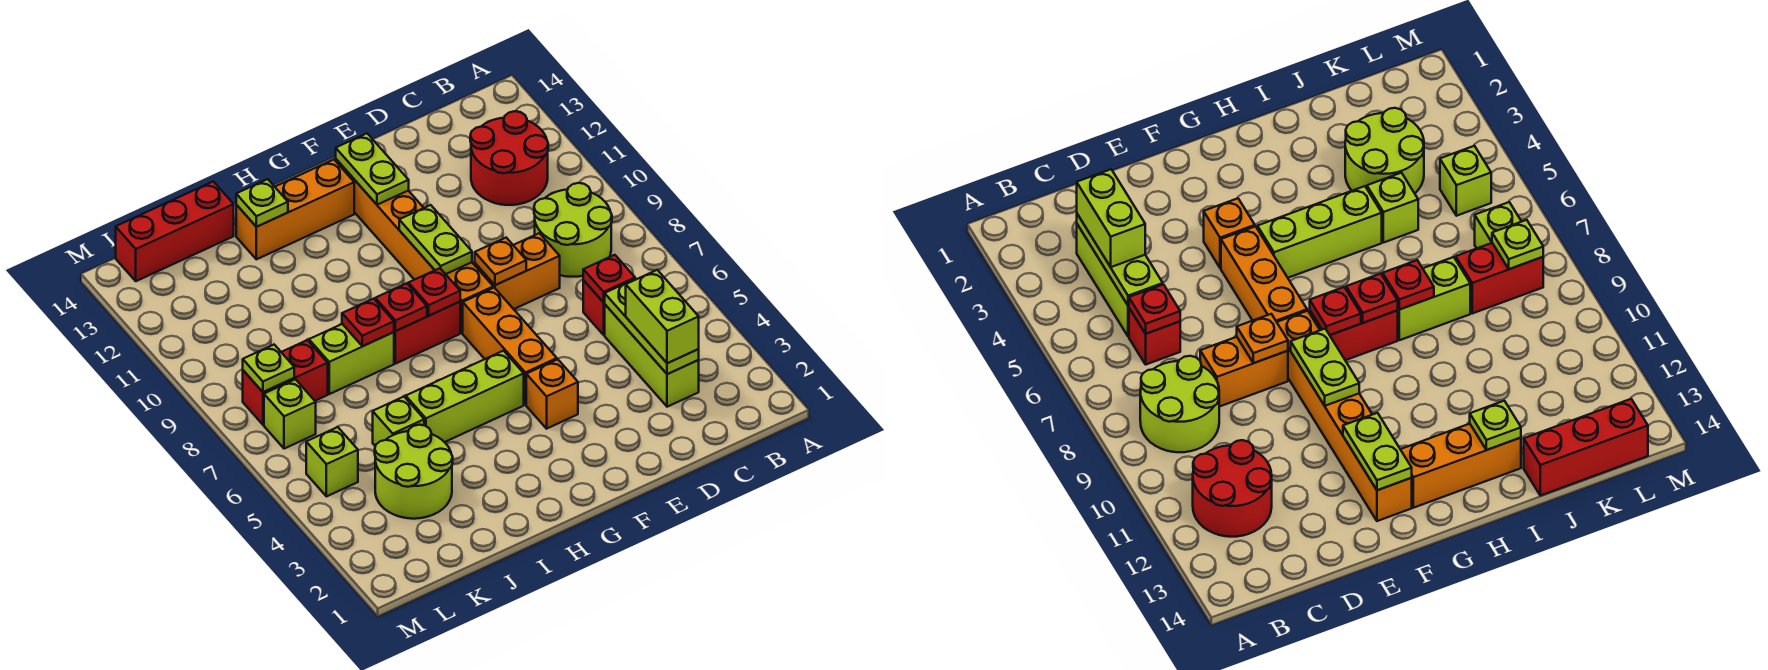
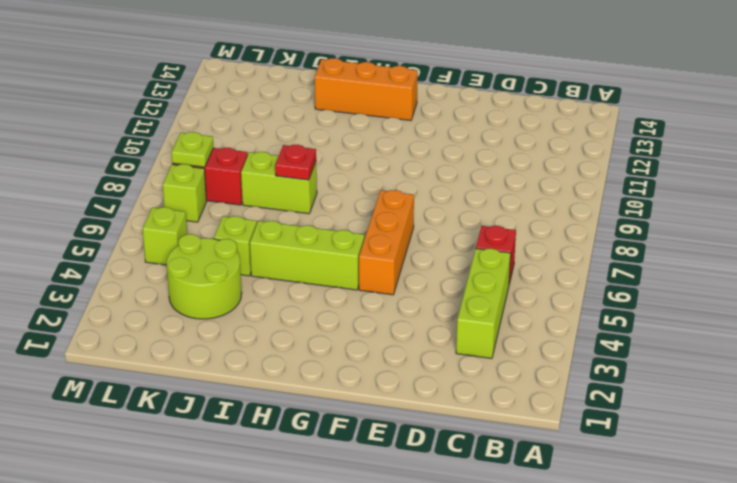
none -> lime round brick B8:C9 level 1
none -> red round brick B11:C12 level 1
none -> orange brick D8:E8 level 1

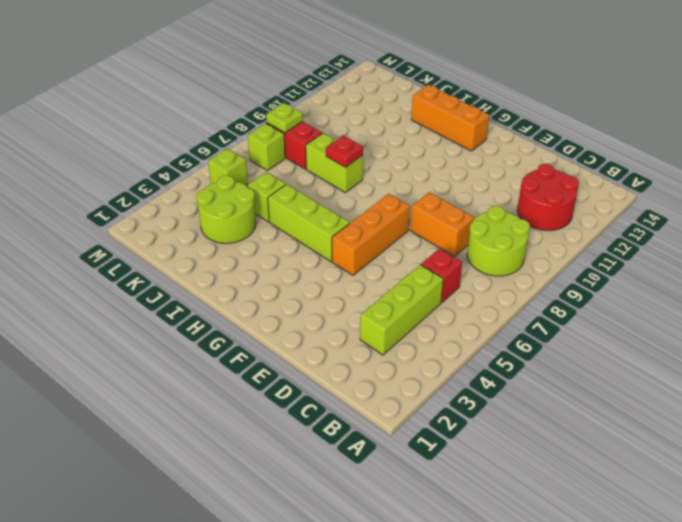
none -> orange brick F4 level 1
none -> orange brick F8:F13 level 1
none -> red brick G8:H8 level 1

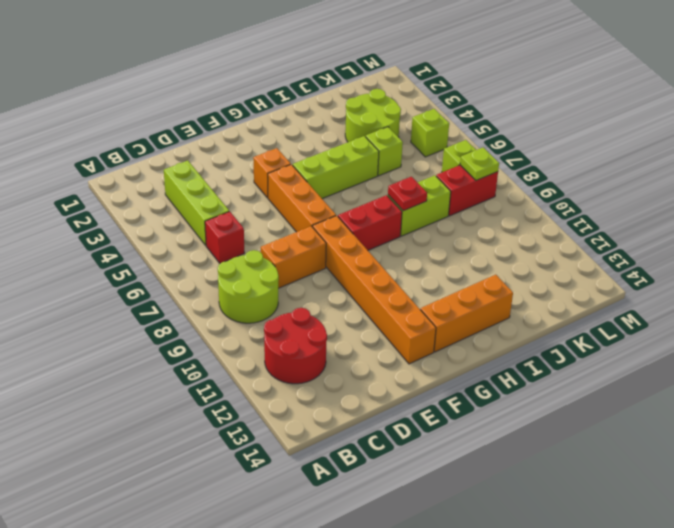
none -> red brick J14:L14 level 1
none -> lime plate C3:C5 level 2
none -> red plate C6 level 2

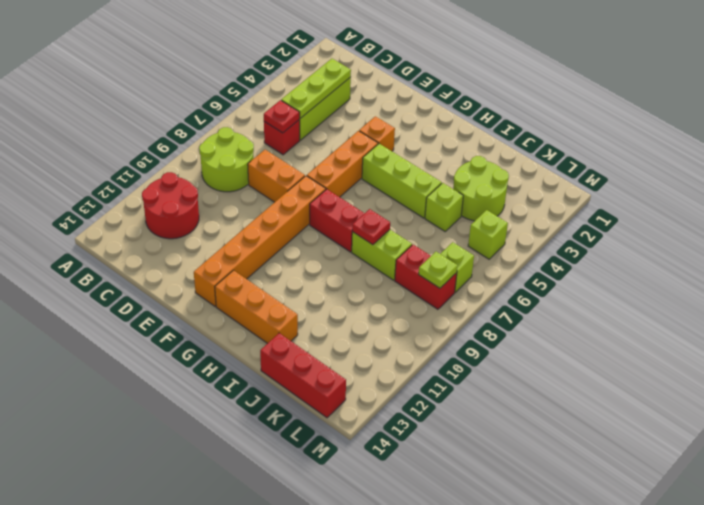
none -> orange plate E8 level 2
none -> lime plate F9:F10 level 2
none -> lime plate F12:F13 level 2

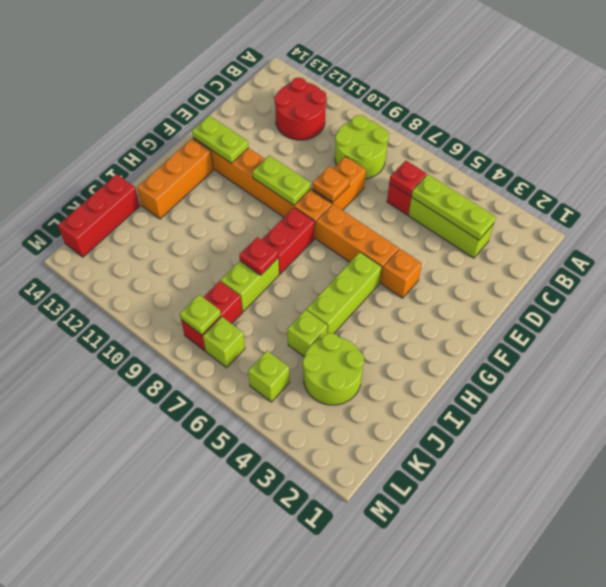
none -> red plate G8 level 2
none -> red plate H8 level 2
none -> lime plate I13 level 2

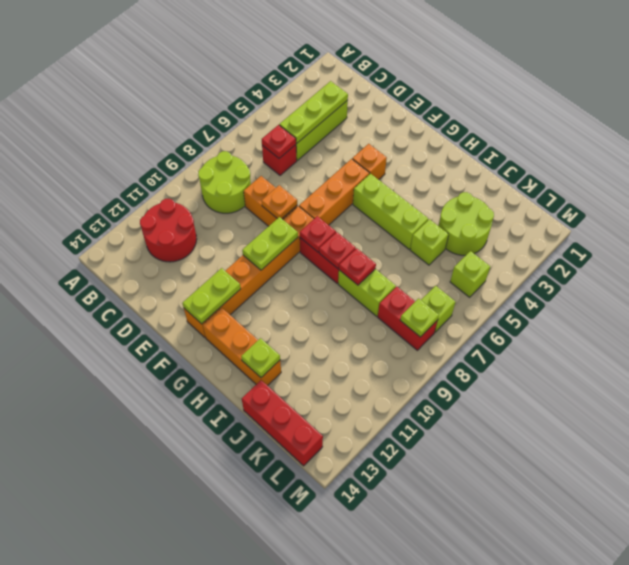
none -> lime brick C3:C4 level 3

